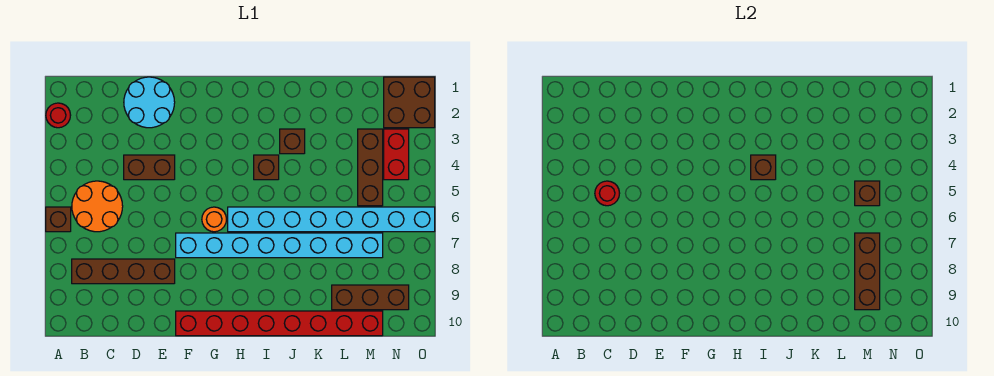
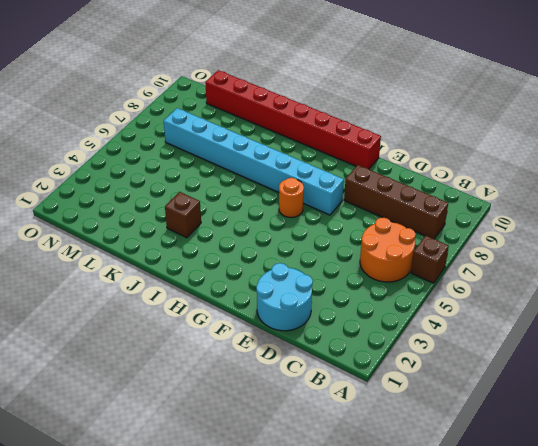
none -> red round brick A2 level 1
none -> brown brick D4:E4 level 1
none -> cyan brick H6:O6 level 1

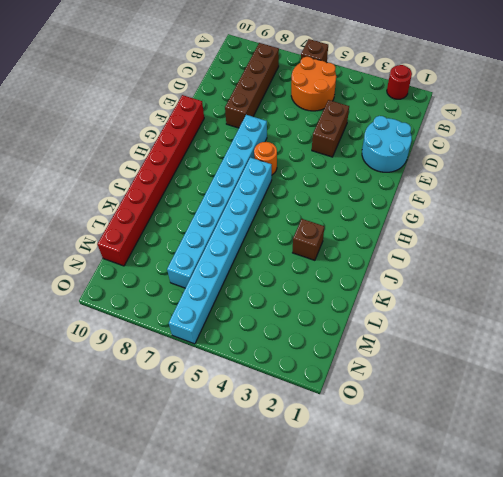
none -> brown brick I4 level 1
none -> brown brick L9:N9 level 1
none -> brown brick M3:M5 level 1

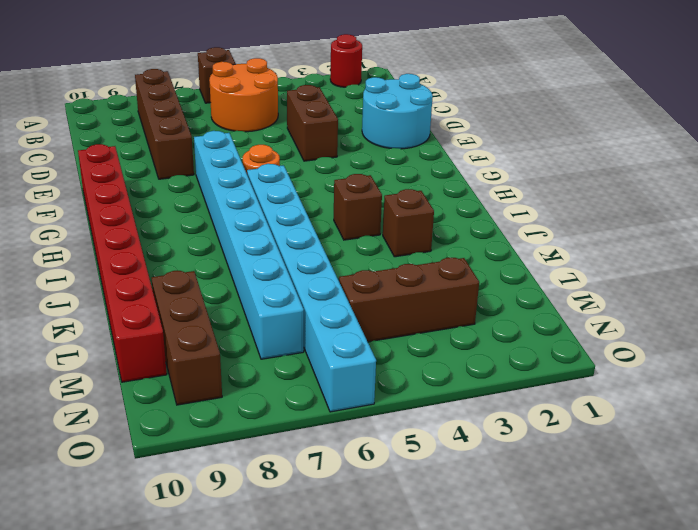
none -> brown brick N1:O2 level 1
none -> red brick N3:N4 level 1
none -> red round brick C5 level 2

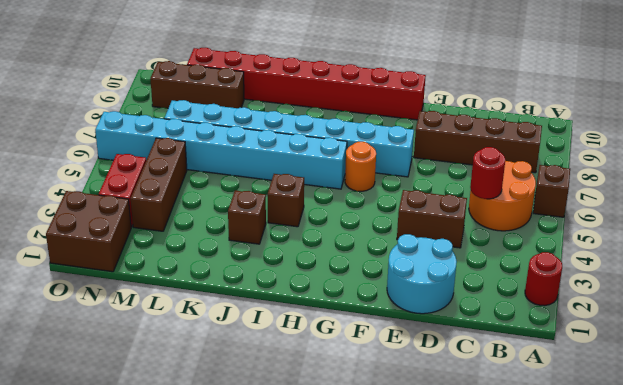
none -> brown brick I4 level 2
none -> brown brick M5 level 2
none -> brown brick M7:M9 level 2

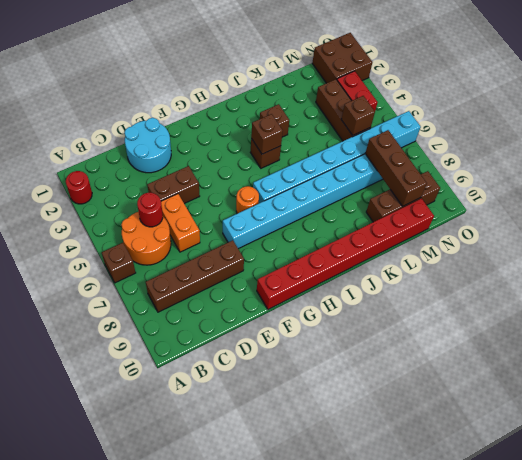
orange brick D5:D6 level 1 -> none

